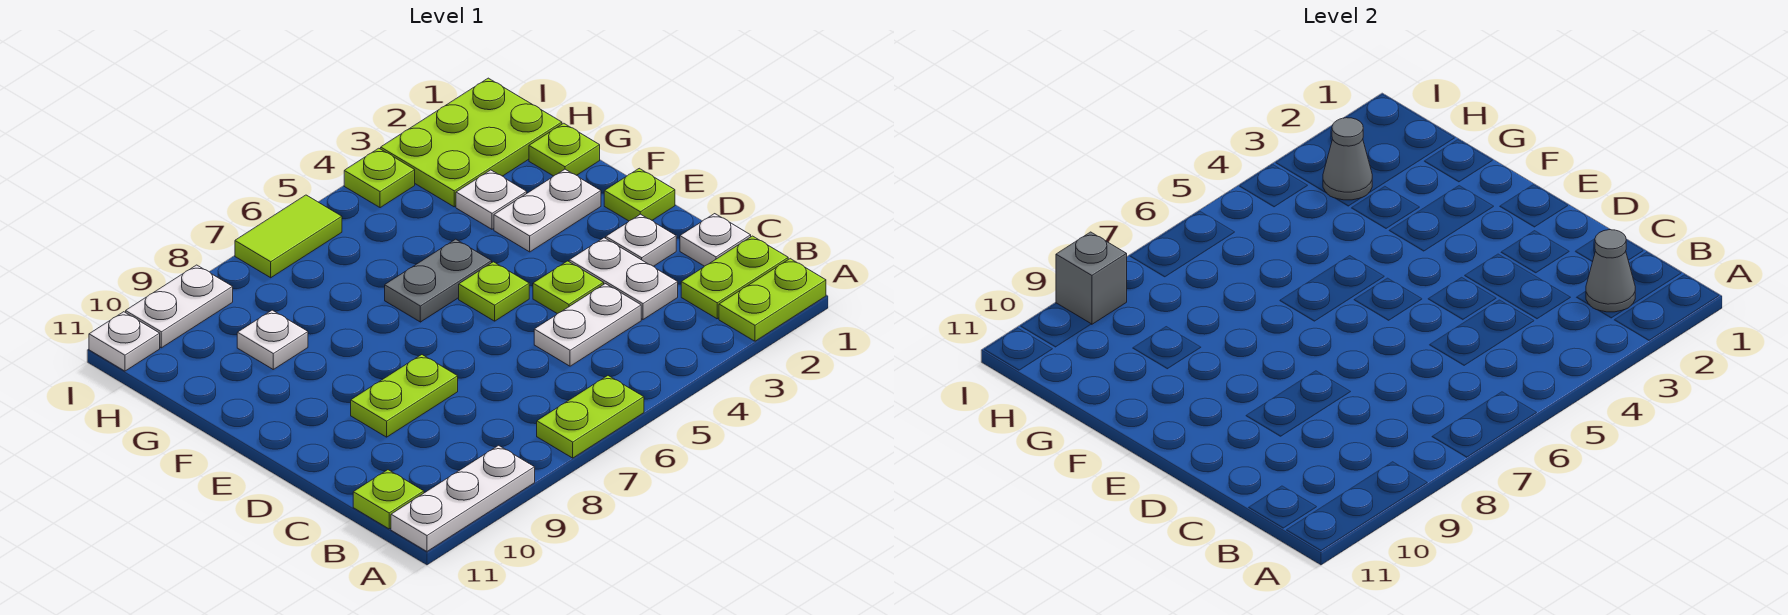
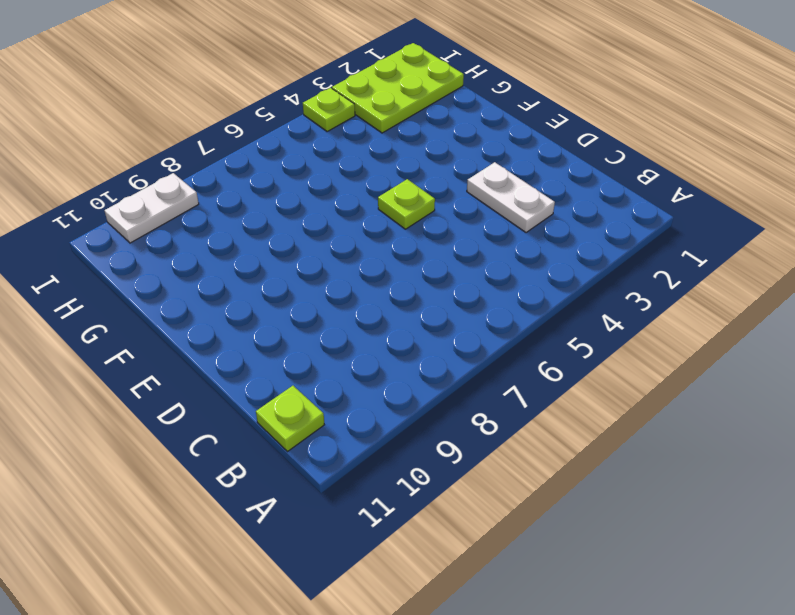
none -> lime plate A1:A2 level 1
none -> lime plate A6:A7 level 1
none -> white plate A9:A11 level 1

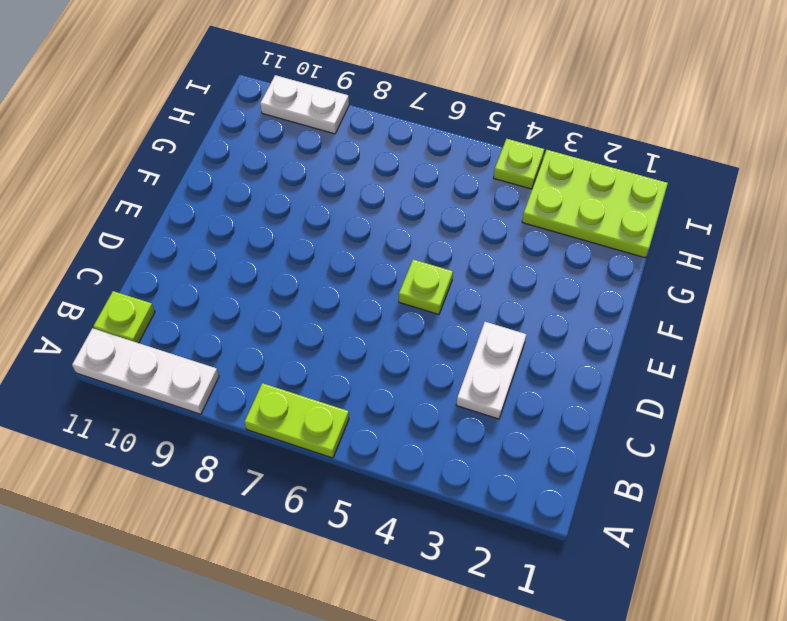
none -> lime plate A1:A2 level 1
none -> lime plate B1:B2 level 1
none -> white plate C1 level 1

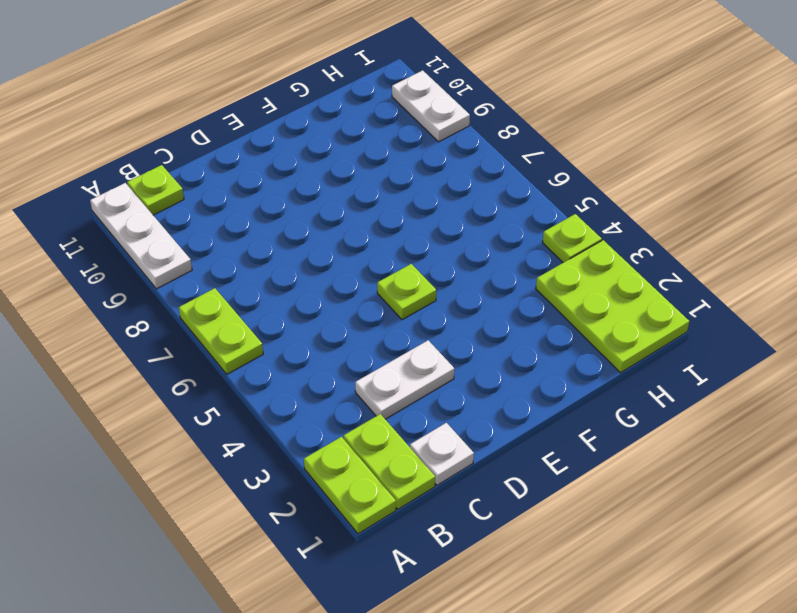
none -> white plate C4:C5 level 1
none -> white plate D2 level 1
none -> lime plate D4 level 1

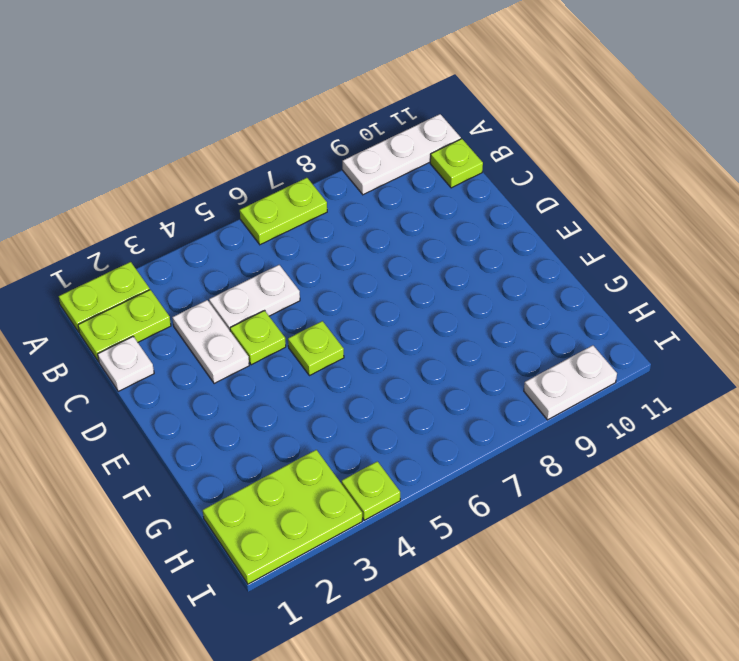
none -> white plate D2 level 1
none -> lime plate D8:D9 level 1
none -> lime plate E1 level 1

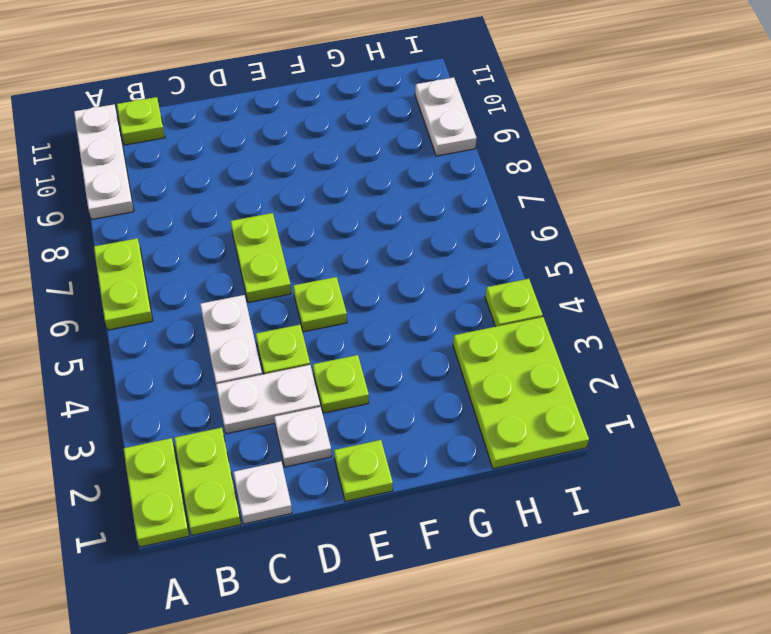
lime plate D6:D7 level 1 -> lime plate D8:D9 level 1
lime plate E3 level 1 -> lime plate G1 level 1
none -> white plate F2:F3 level 1
none -> grey plate F5:F6 level 1
none -> white plate G3 level 1

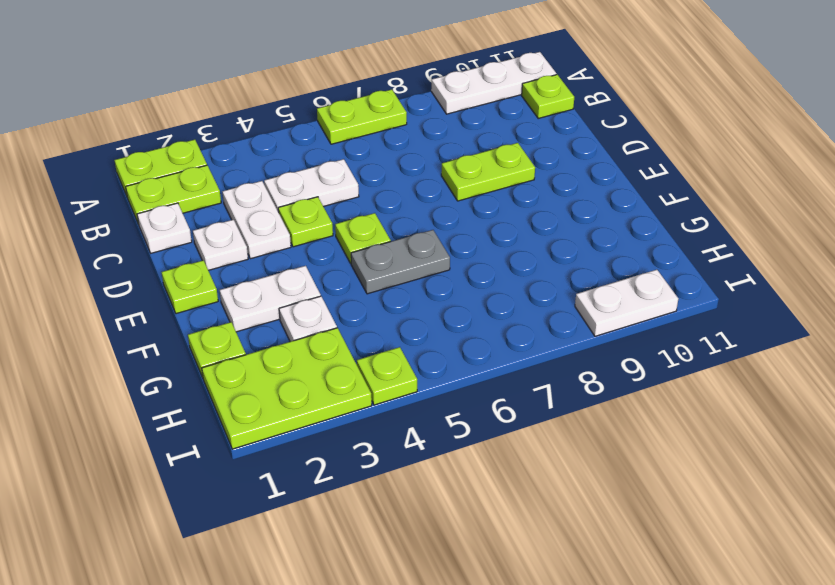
none -> white plate G9 level 1
none -> lime tile I6:I7 level 1
none -> white plate I11 level 1

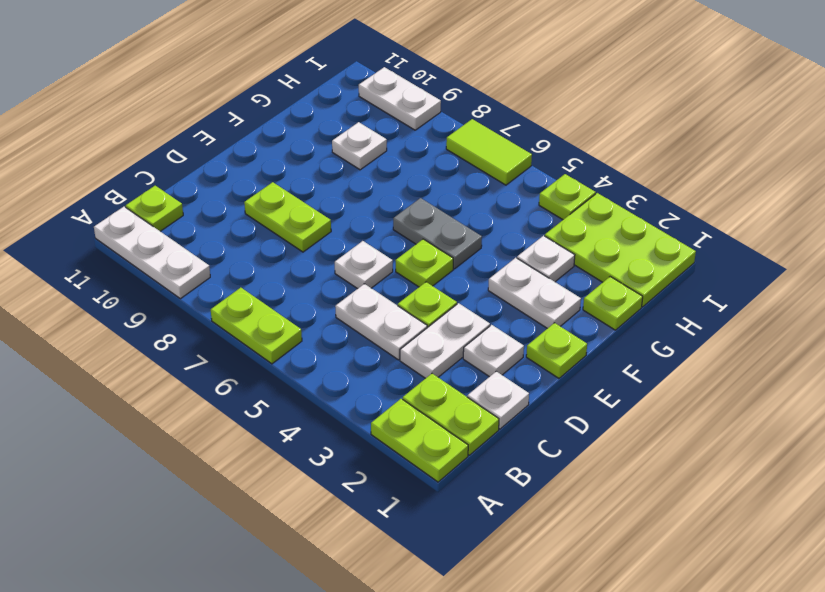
white plate D6 level 1 -> white plate I11 level 1
none -> grey cone B2 level 2
none -> grey cone H3 level 2
none -> grey brick I9 level 2

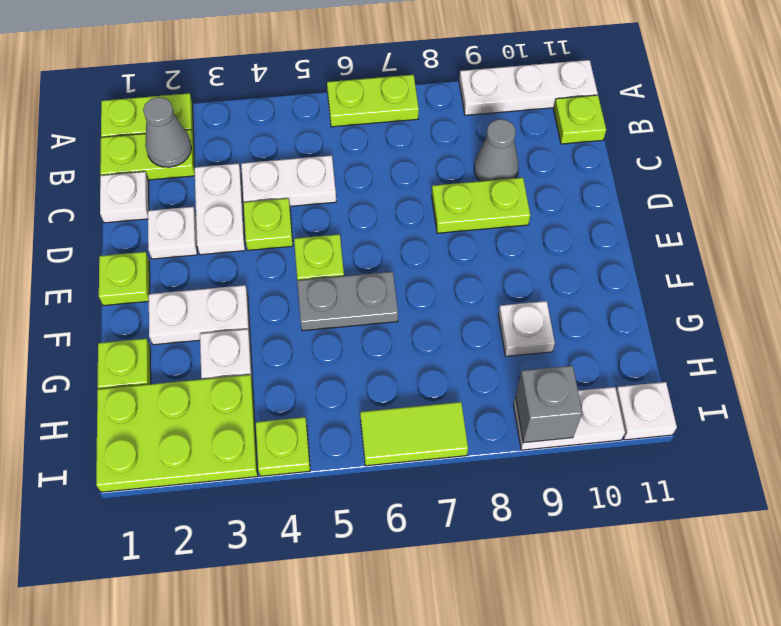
grey cone C9 level 1 -> grey cone H3 level 2

